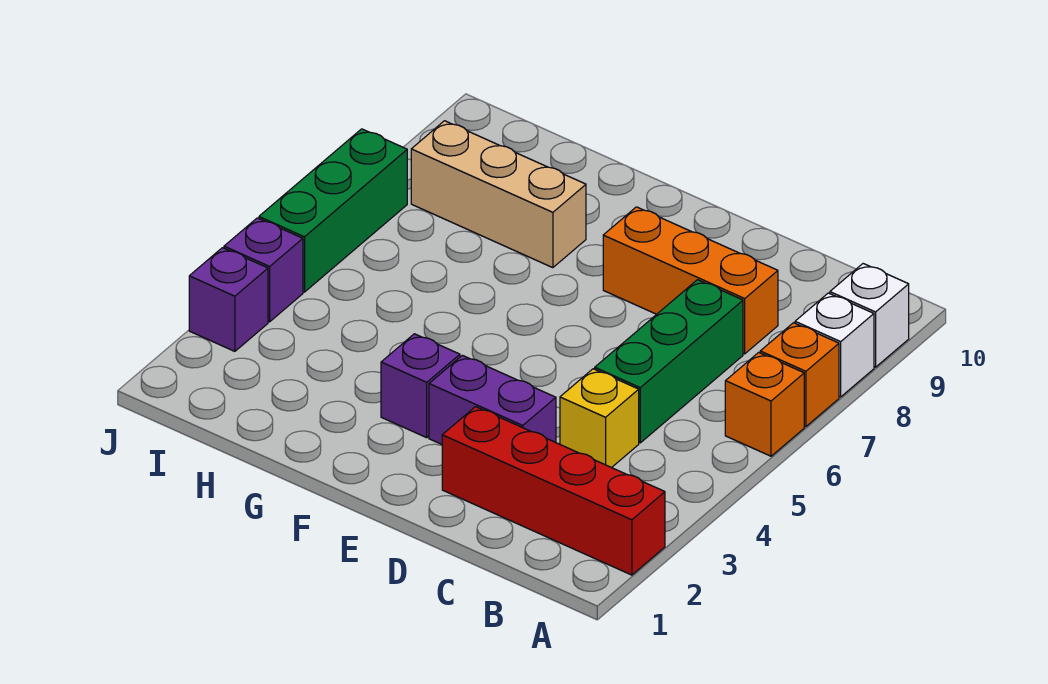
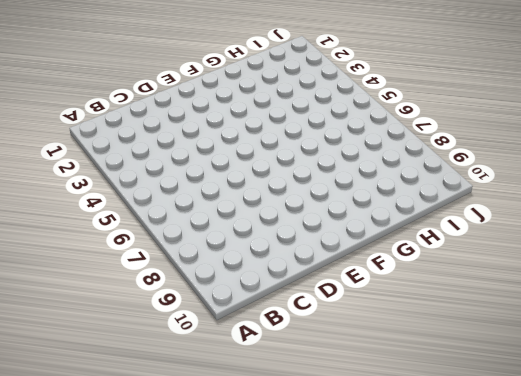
none -> red brick A2:D2 level 1
none -> orange brick A6 level 1
none -> orange brick A7 level 1

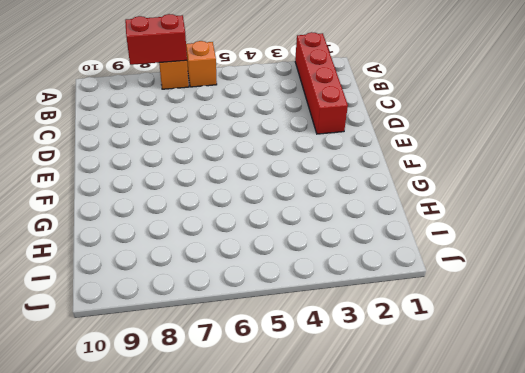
red brick A7:A8 level 2 -> none
none -> white brick A8 level 1
none -> white brick A9 level 1
none -> yellow brick C4 level 1

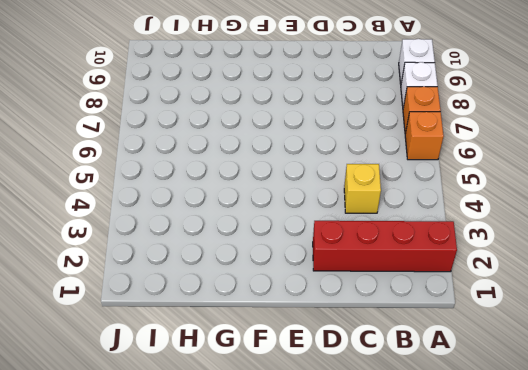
none -> green brick C5:C7 level 1
none -> orange brick C8:E8 level 1
none -> purple brick D3:E3 level 1

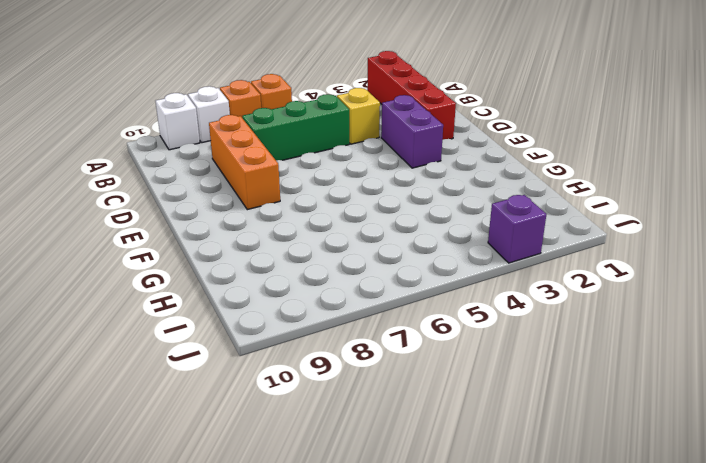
none -> purple brick F3 level 1
none -> tan brick G8:I8 level 1
none -> purple brick J4 level 1

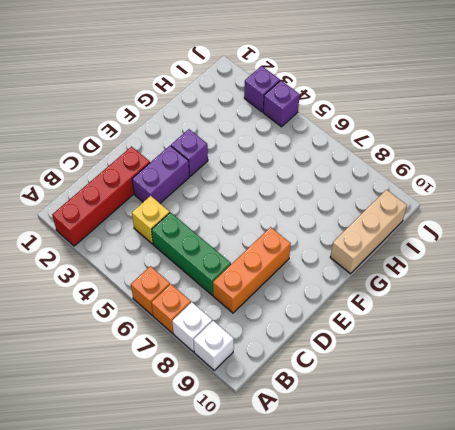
tan brick G10:I10 level 1 -> tan brick G8:I8 level 1
none -> green brick J5:J7 level 1

